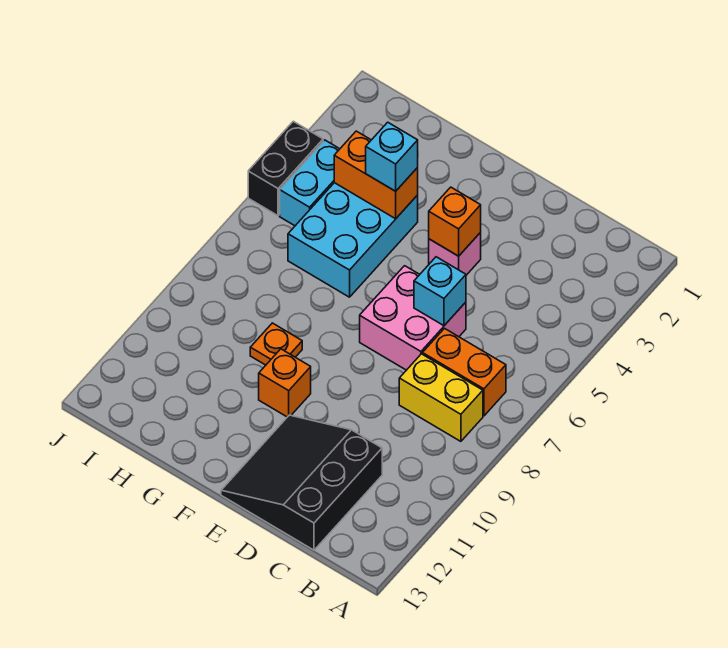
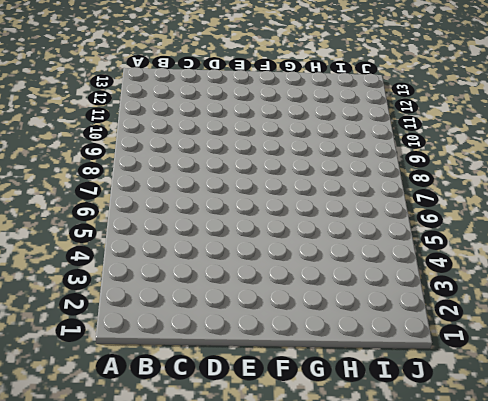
none -> orange brick B7:C7 level 1
none -> yellow brick B8:C8 level 1
none -> black slope C11:E13 level 1 top C

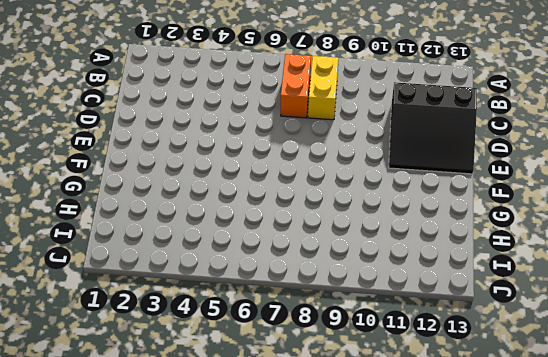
none -> pink brick D6:E7 level 1
none -> pink brick E4 level 1
none -> orange brick F10 level 1

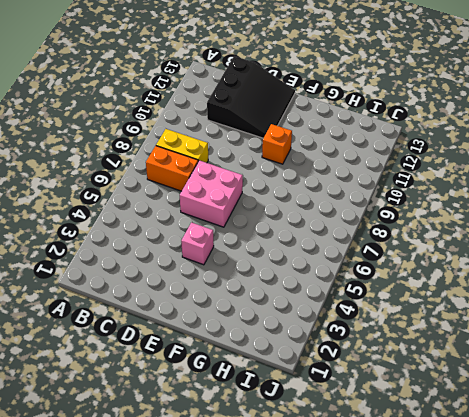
none -> cyan brick G4:H6 level 1
none -> orange plate G9 level 1
none -> cyan brick I4:I5 level 1

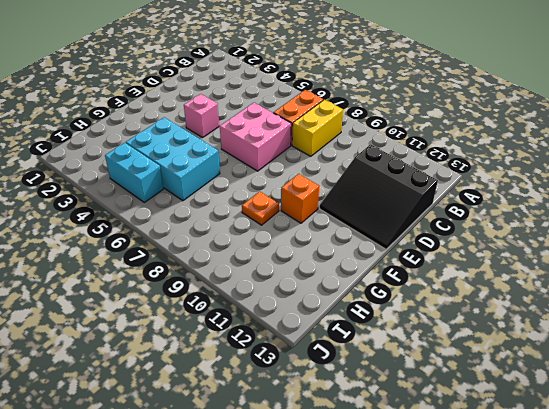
none -> black brick J4:J5 level 1
none -> cyan brick D6 level 2
none -> orange brick E4 level 2

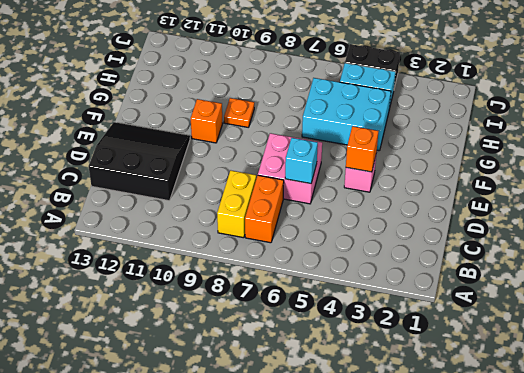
none -> orange brick G4:H4 level 2
none -> cyan brick G4 level 3

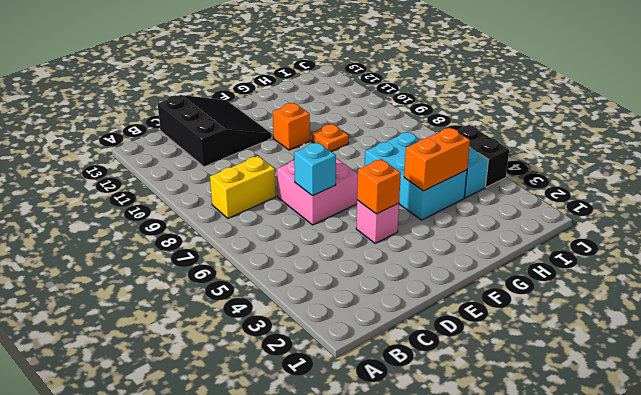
none -> orange brick B7:C7 level 1
none -> cyan brick G4 level 3

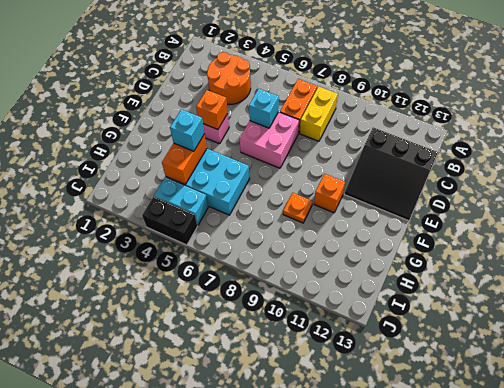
orange round brick B3:C4 level 1 -> none

